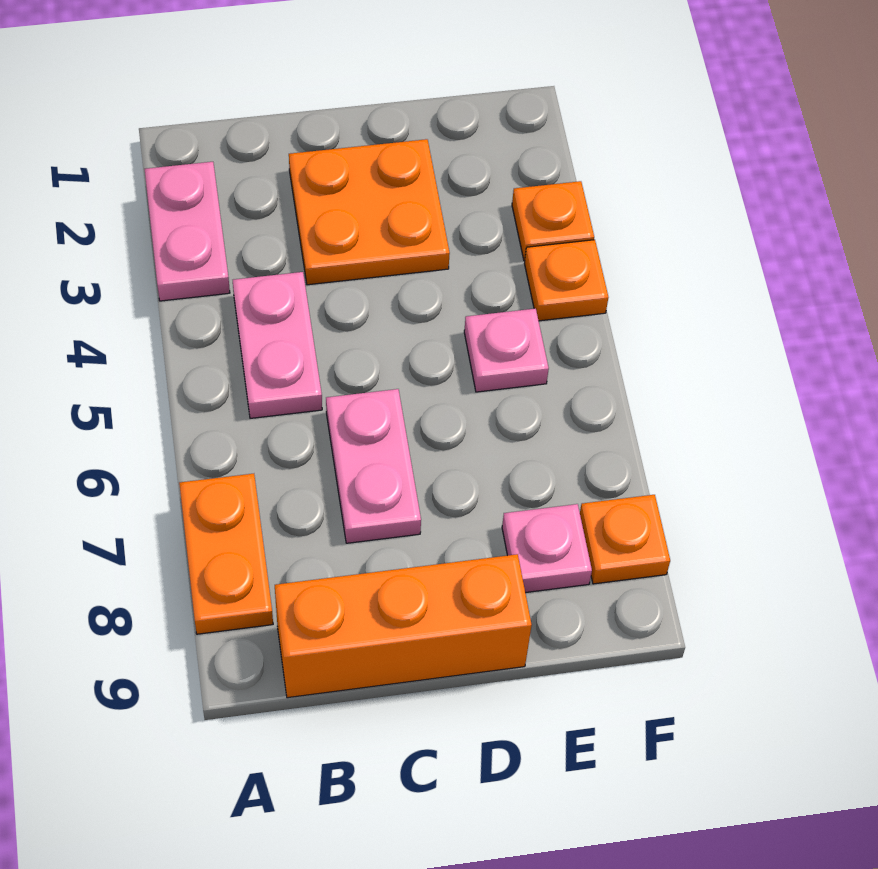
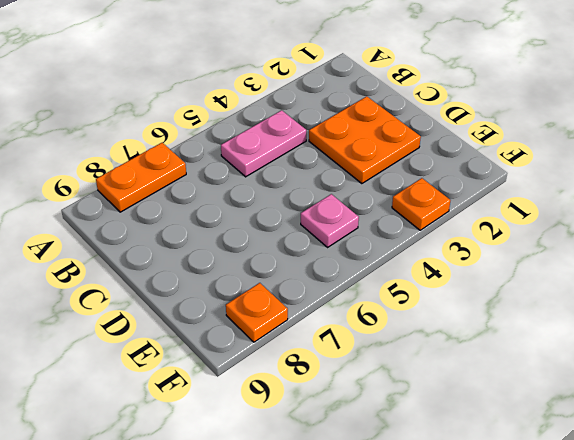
none -> pink plate A2:A3 level 1
none -> orange brick B9:D9 level 1

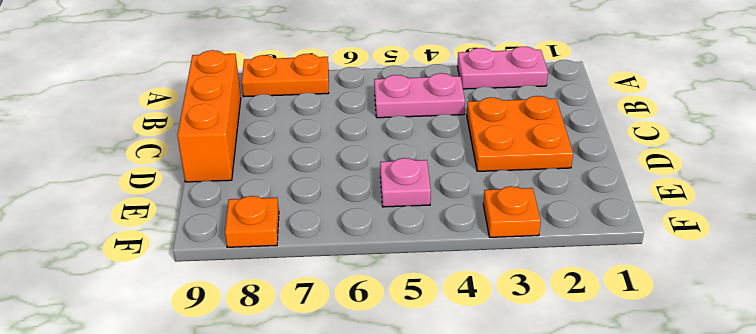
none -> pink plate C6:C7 level 1
none -> pink plate E8 level 1

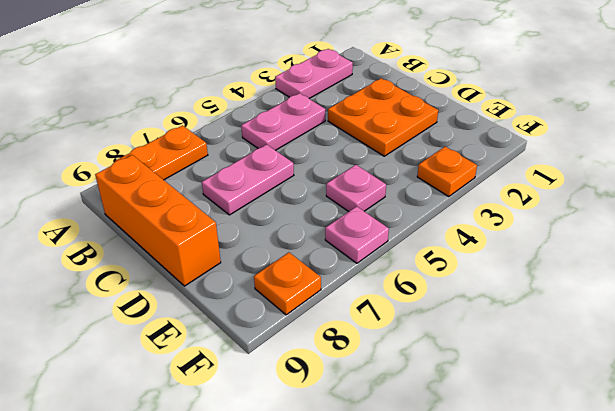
pink plate F6 level 1 -> pink plate E8 level 1
none -> orange plate F4 level 1

